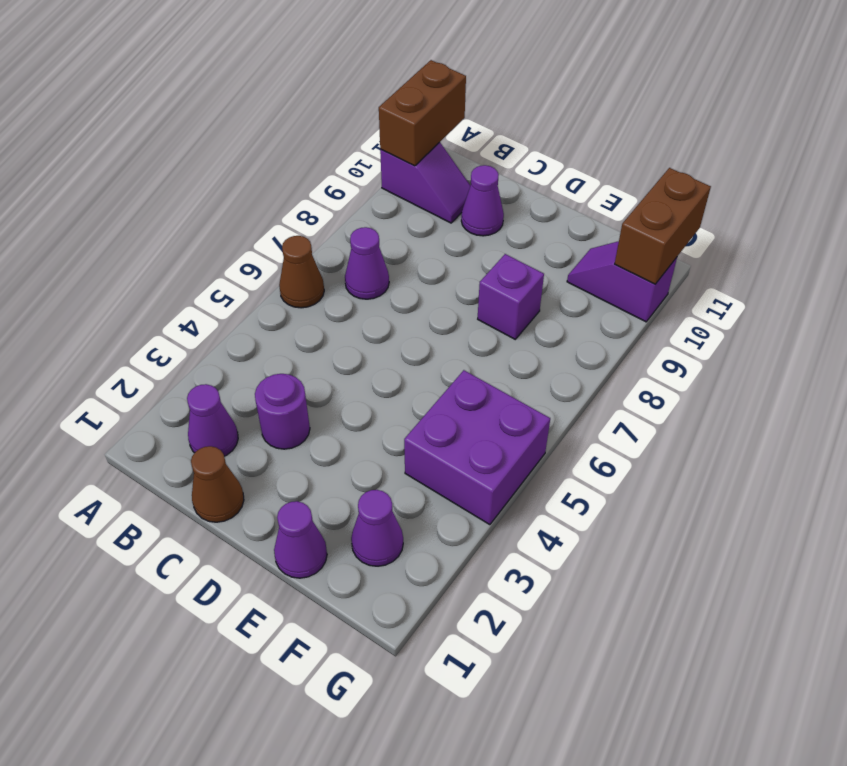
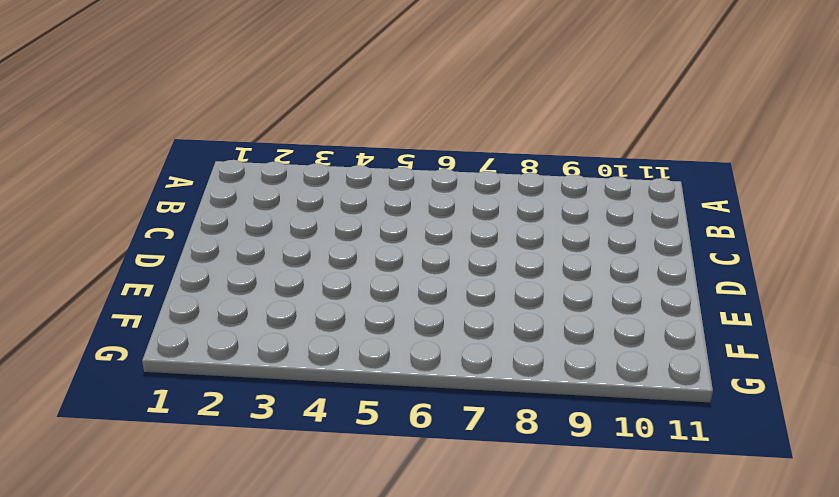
none -> brown cone A6 level 1
none -> purple slope A10:B10 level 1 top A
none -> purple cone B2 level 1

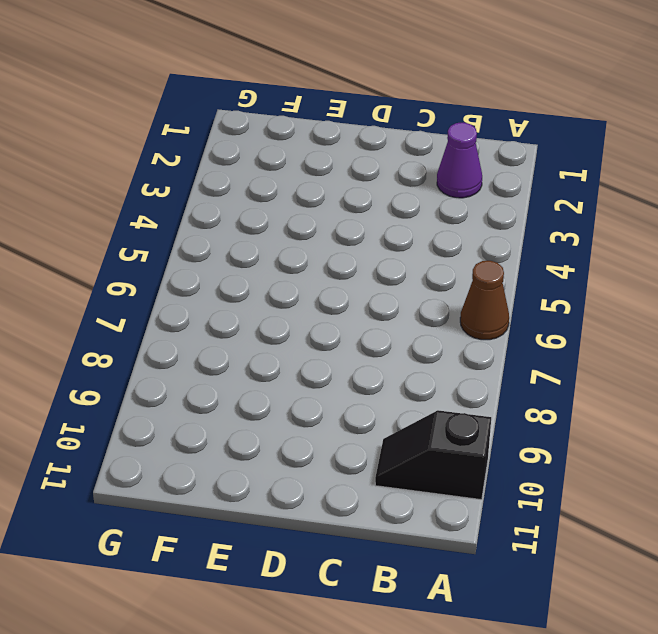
black slope A10:B10 level 1 top A -> purple slope A10:B10 level 1 top A
none -> purple cone B7 level 1
none -> brown cone C1 level 1
none -> purple round brick C3 level 1

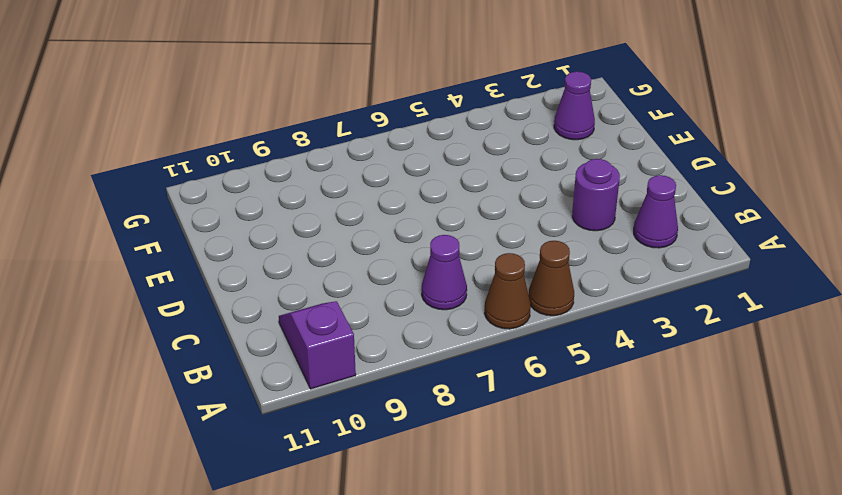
brown cone A5 level 1 -> brown cone C1 level 1
none -> purple cone C10 level 1
none -> purple cone E1 level 1
none -> purple brick E8 level 1

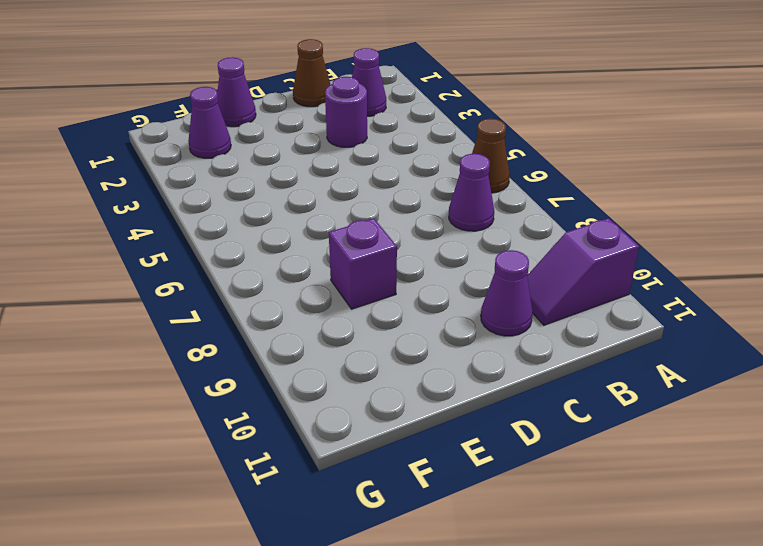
none -> purple brick F4:G5 level 1
none -> purple slope F10:G10 level 1 top G
none -> brown brick A10:A11 level 2

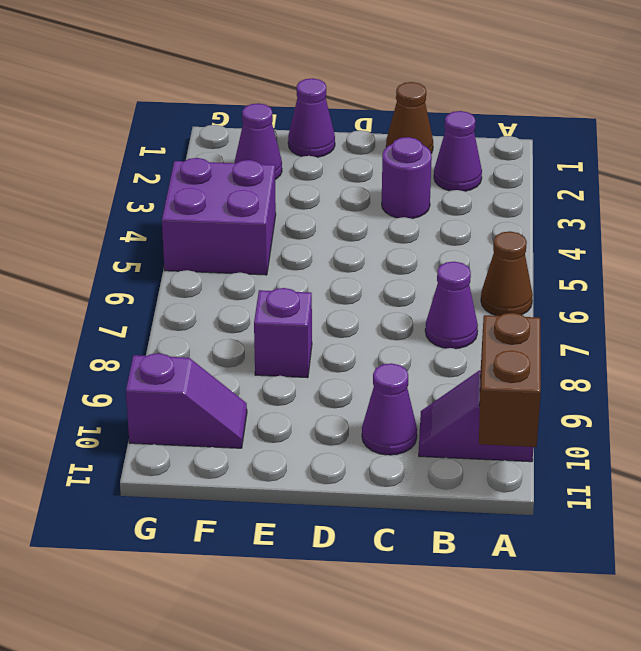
none -> brown brick G10:G11 level 2

